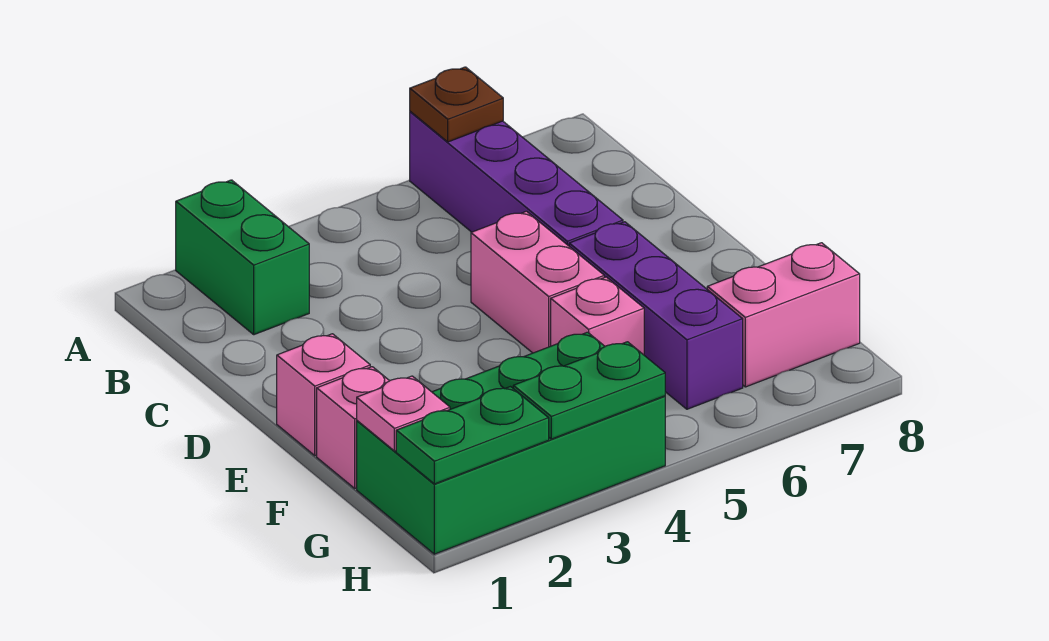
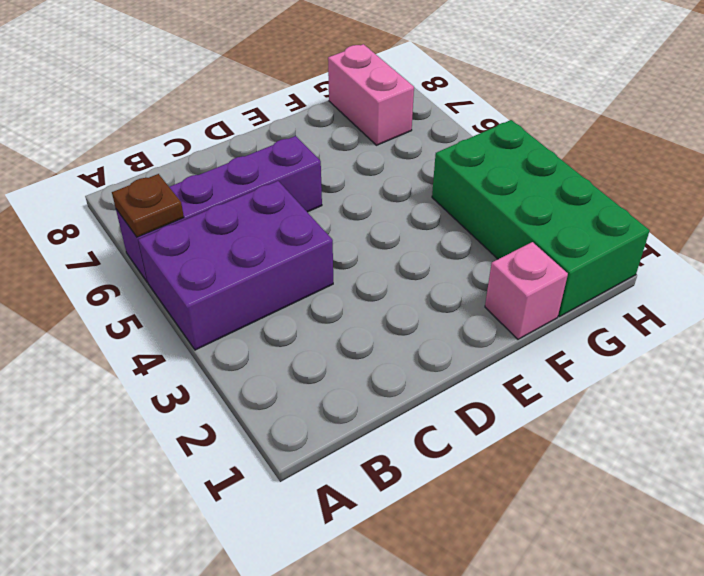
purple brick A4:C5 level 1 -> none
none -> green brick A2:B2 level 1
none -> pink brick D5:E5 level 1
none -> pink brick E1 level 1

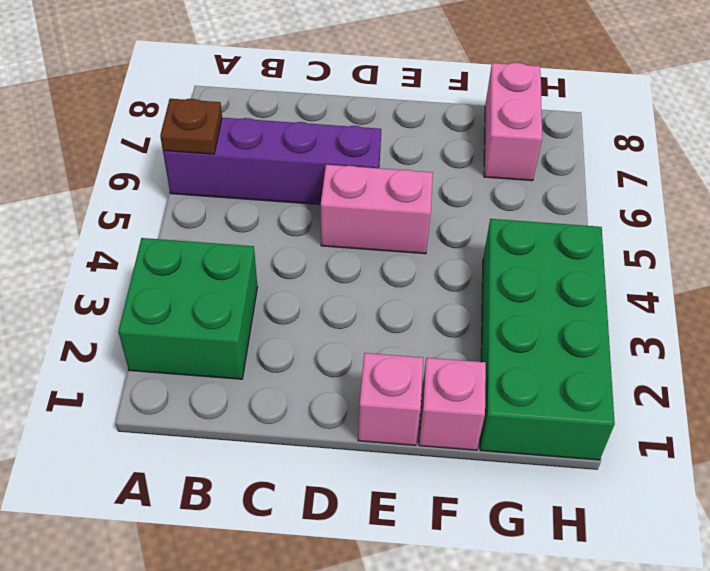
green brick A2:B3 level 1 -> green brick A2:B2 level 1
none -> purple brick E6:G6 level 1
none -> pink brick F5 level 1
none -> pink plate G1 level 2

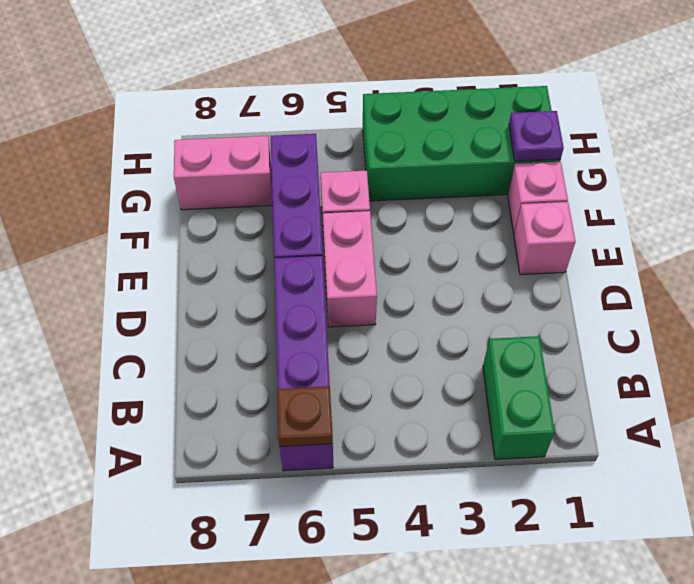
purple plate G1 level 2 -> pink plate G1 level 2
none -> green plate H1:H2 level 2
none -> green plate H3:H4 level 2

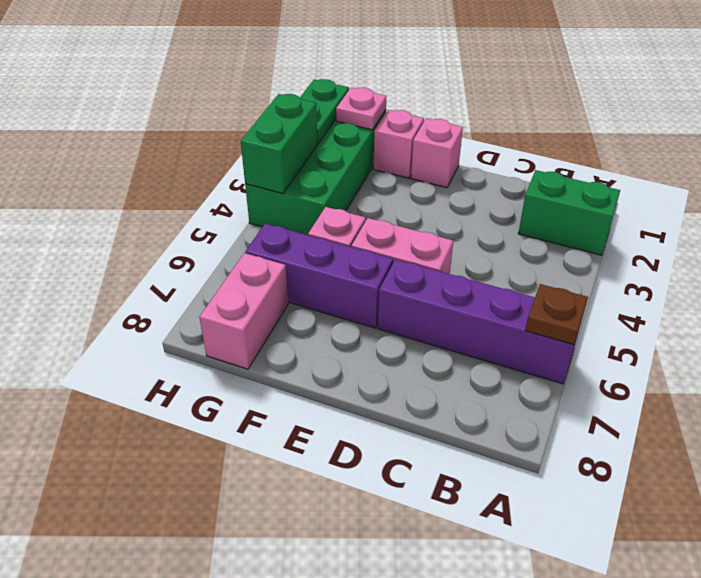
green brick H3:H4 level 2 -> green plate H3:H4 level 2

